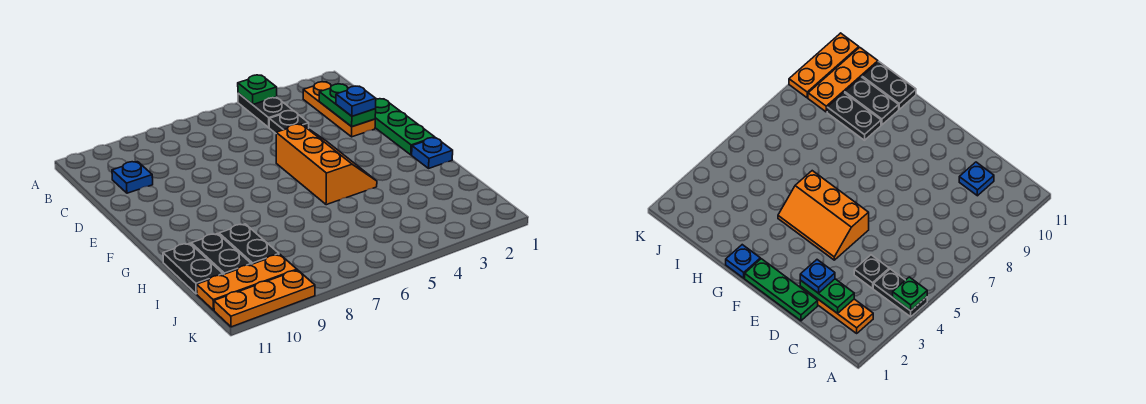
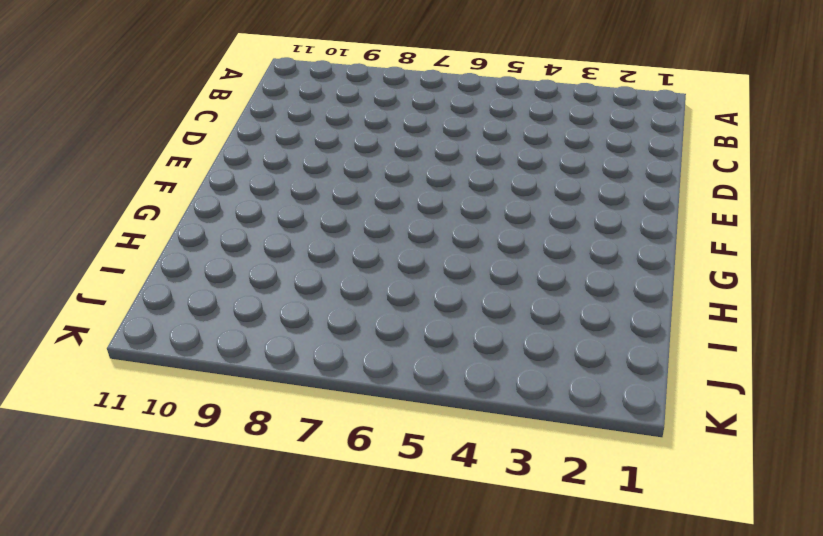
none -> black plate A4:B4 level 1
none -> orange plate B2:D2 level 1
none -> black plate C4 level 1

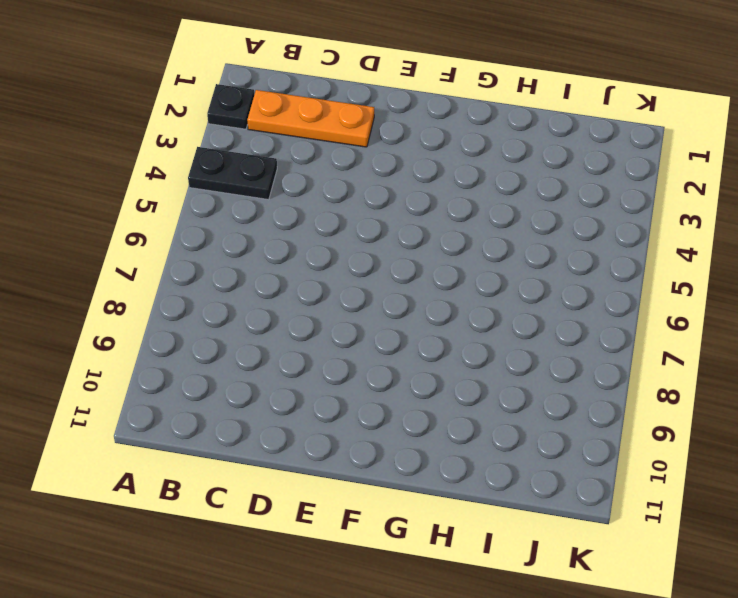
black plate A2 level 1 -> black plate C4 level 1
none -> blue plate C10 level 1
none -> green plate D1:F1 level 1
none -> orange slope E4:G5 level 1 top 5

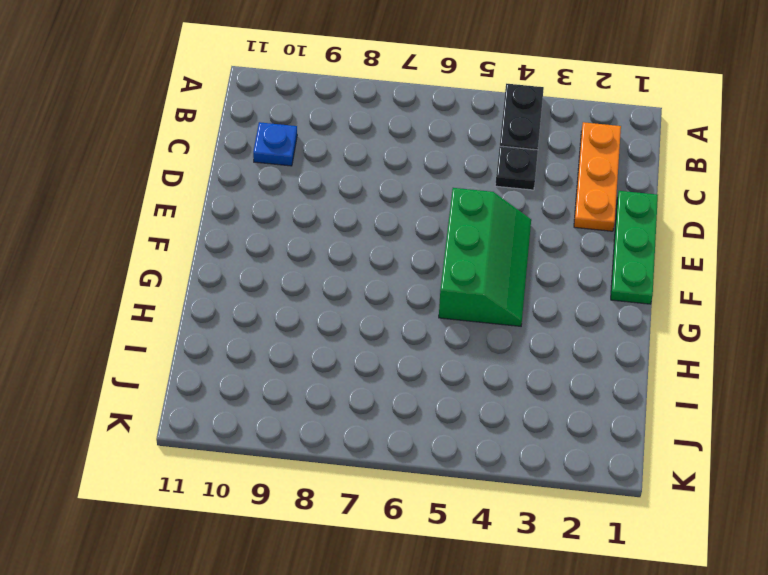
green slope E4:G5 level 1 top 5 -> orange slope E4:G5 level 1 top 5
none -> blue plate G1 level 1
none -> black plate H9:I9 level 1
none -> black plate H10:I10 level 1

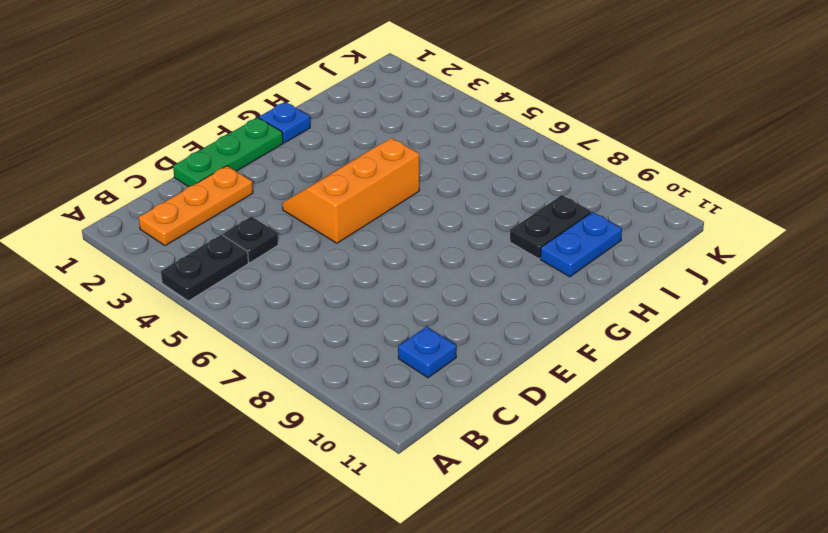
blue plate H10:I10 level 1 -> black plate H10:I10 level 1
none -> black plate H11:I11 level 1
none -> orange plate J9:J11 level 1
none -> orange plate K9:K11 level 1

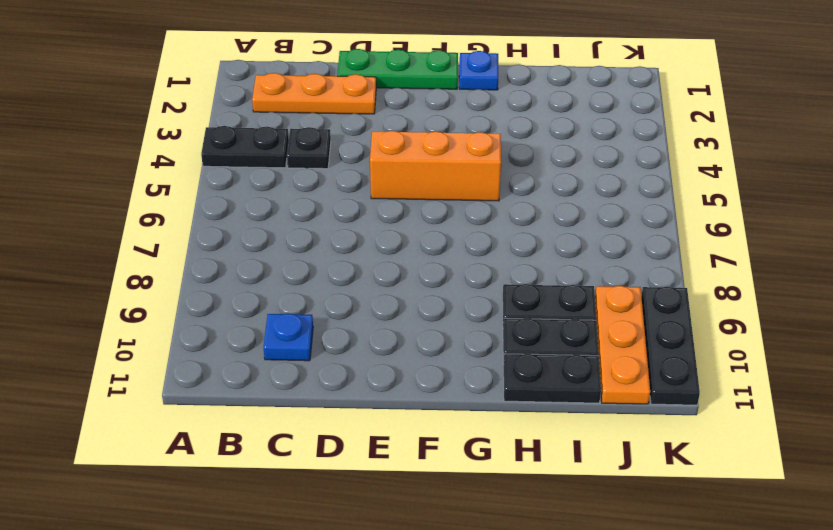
black plate K9:K11 level 1 -> orange plate K9:K11 level 1
none -> green plate A4 level 2
none -> green plate C2:D2 level 2
none -> blue plate D2 level 3

